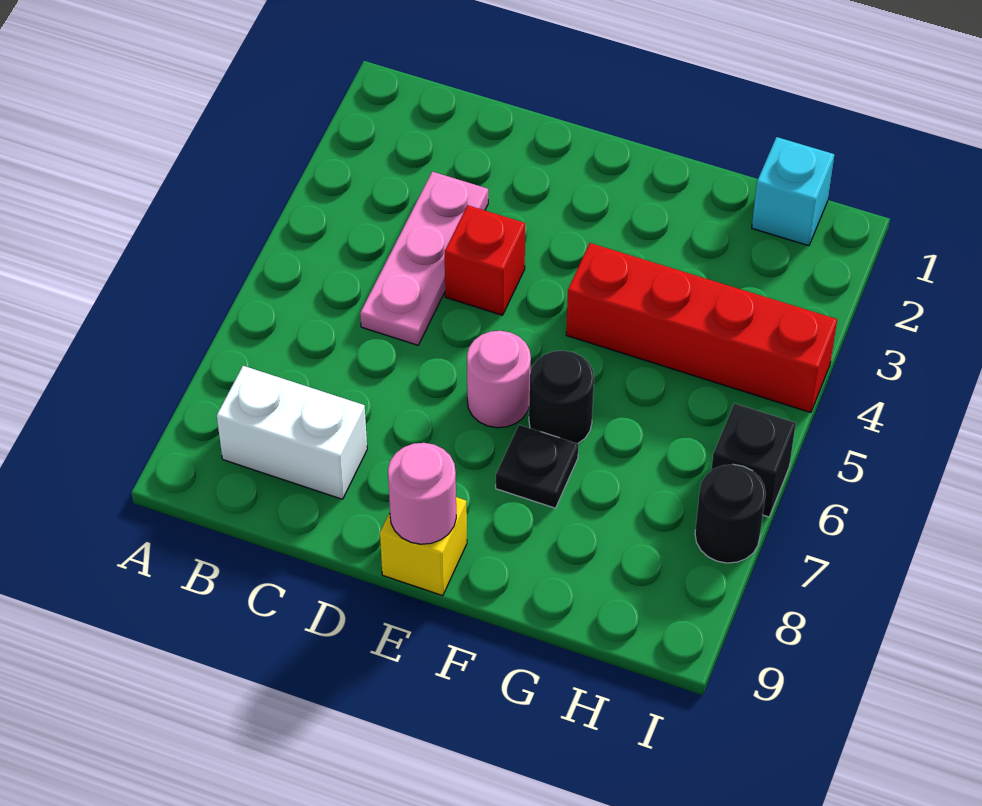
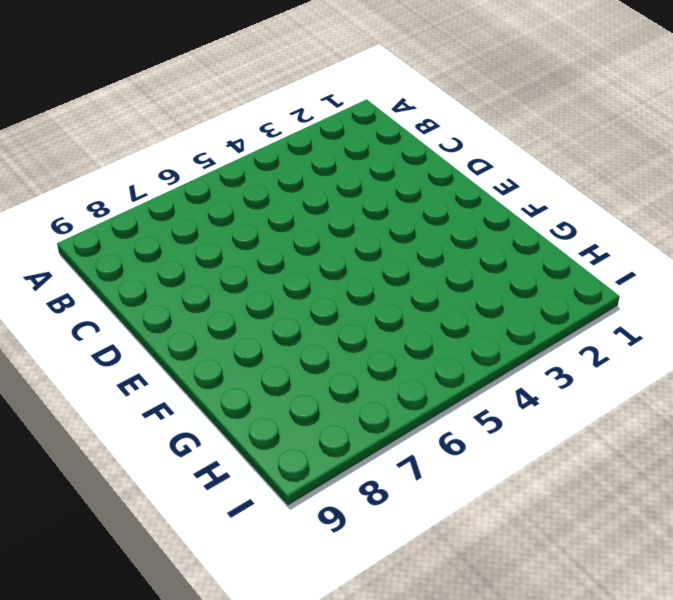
none -> white brick B8:C8 level 1
none -> pink plate C3:C5 level 1
none -> red brick D4 level 1

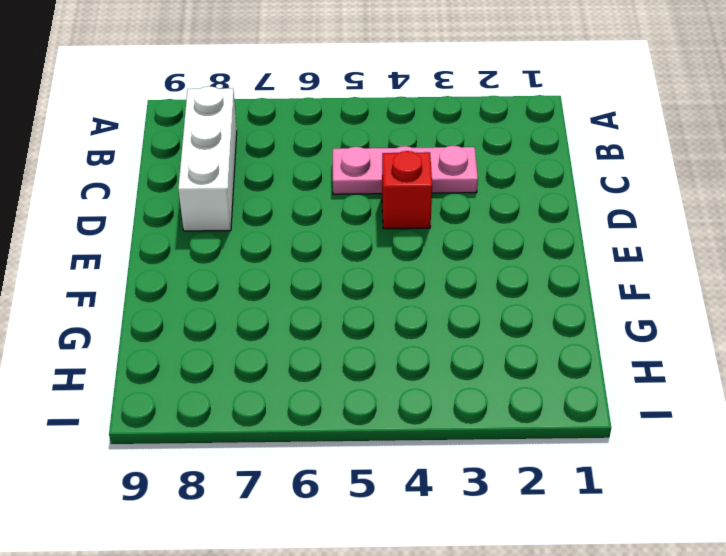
white brick B8:D8 level 1 -> white brick B8:C8 level 1
none -> pink round brick E6 level 1
none -> yellow brick E9 level 1
none -> red brick F4:I4 level 1

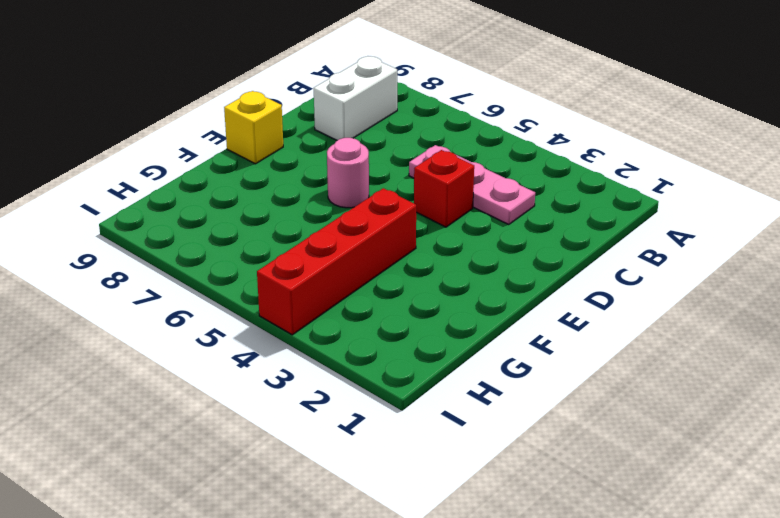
none -> black round brick F6 level 1
none -> black plate F7 level 1
none -> cyan brick H1 level 1

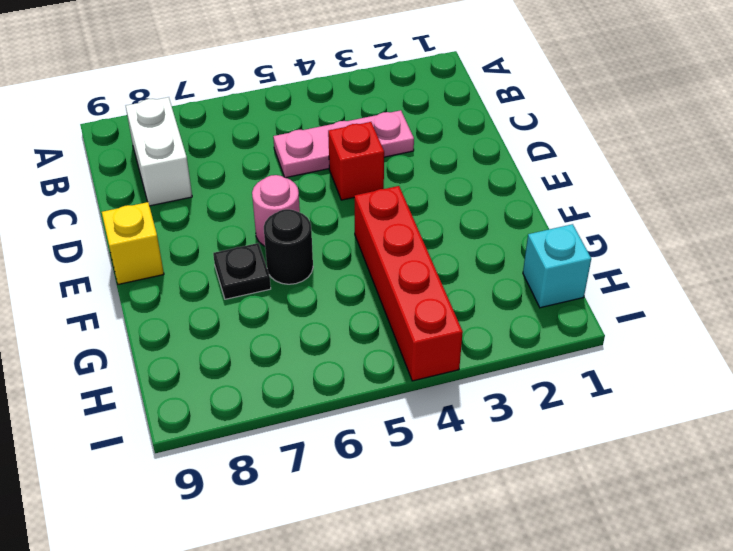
none -> black brick I6 level 1
none -> black round brick I7 level 1
none -> pink round brick E9 level 2

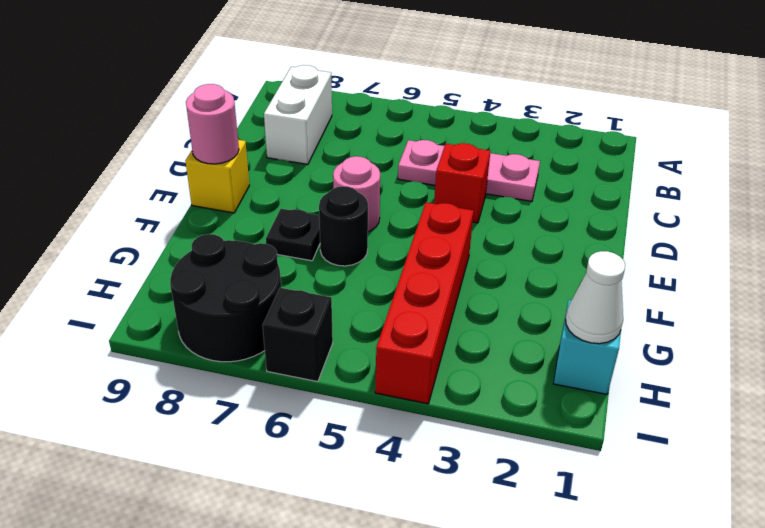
white cone H1 level 2 -> none
black round brick H7:I8 level 1 -> black round brick I7 level 1

